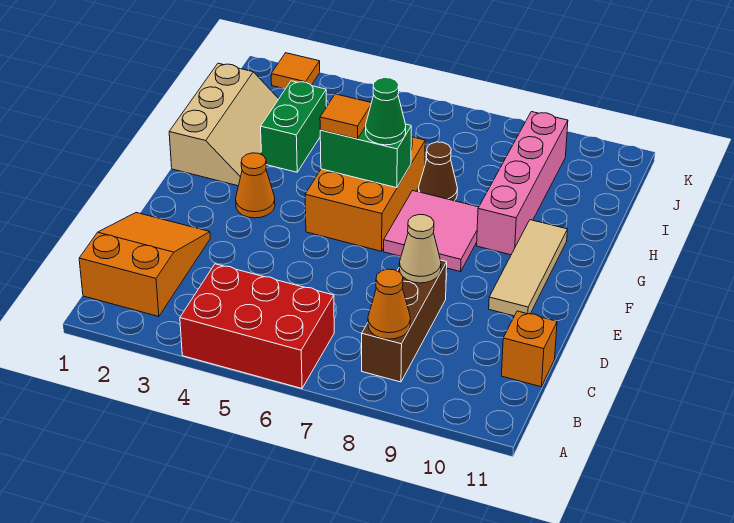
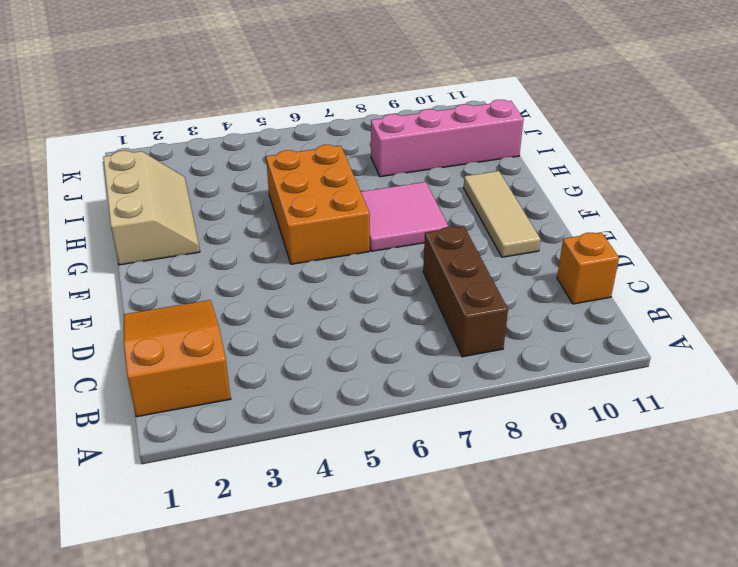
pink brick I8:I11 level 1 -> pink brick G9:J9 level 1
none -> red brick A4:B6 level 1
none -> orange cone F3 level 1
none -> green brick H3:I3 level 1

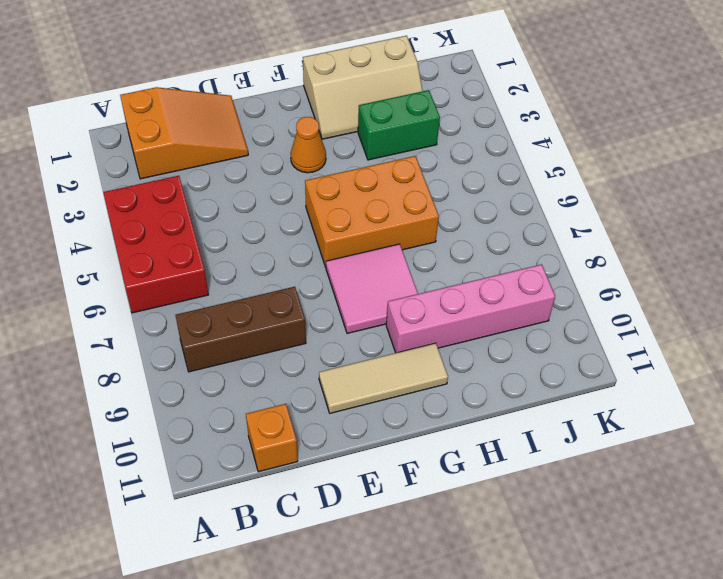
none -> brown cone H7 level 1
none -> orange tile K2 level 1
none -> orange cone B8 level 2

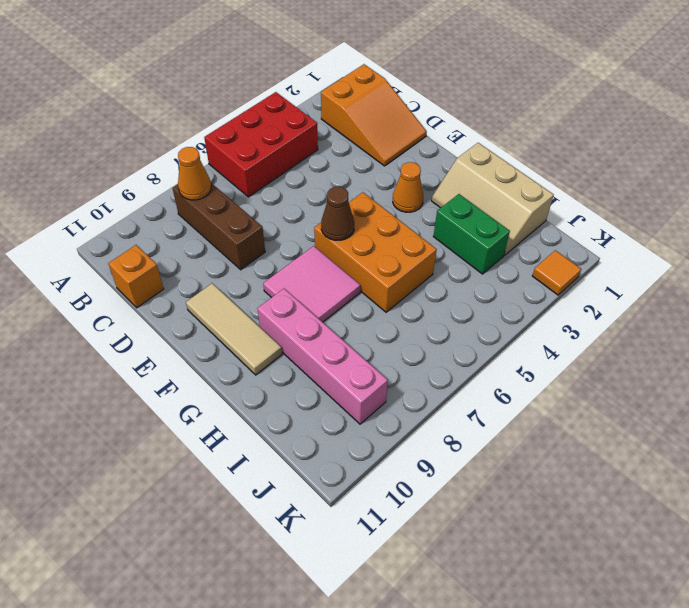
brown cone F6 level 2 -> brown cone H7 level 1
none -> tan cone D8 level 2
none -> green brick G5:G6 level 2
none -> orange tile G5 level 3

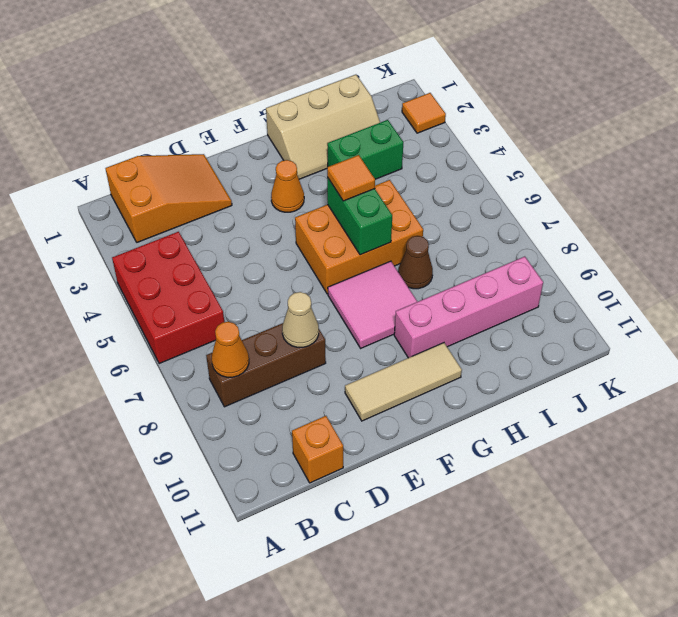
none -> green cone G6 level 3

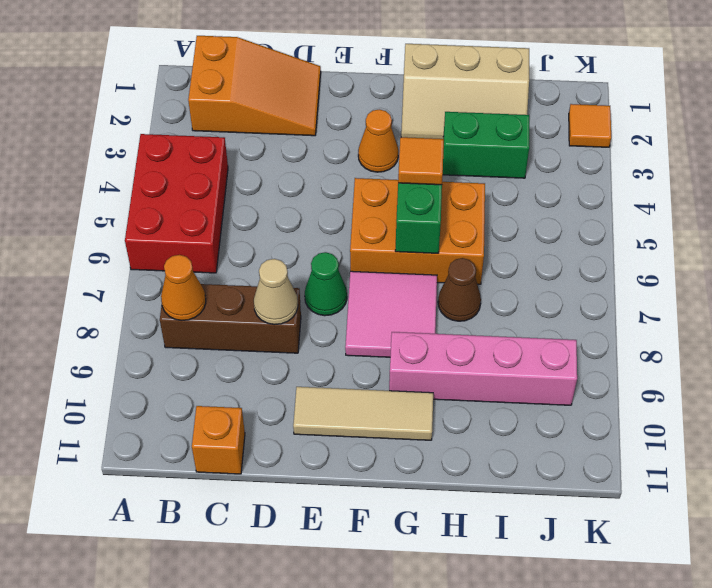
green cone E7 level 1 -> green cone G6 level 3

